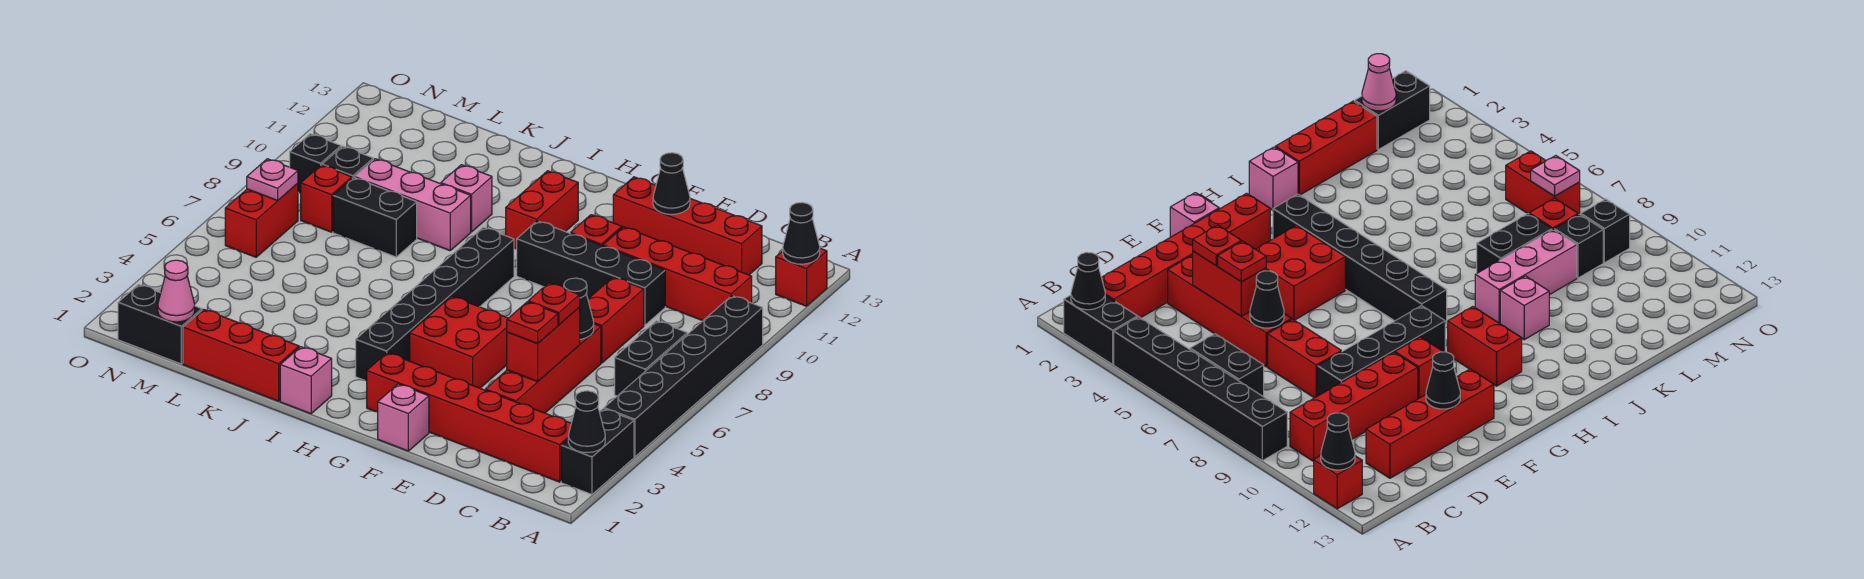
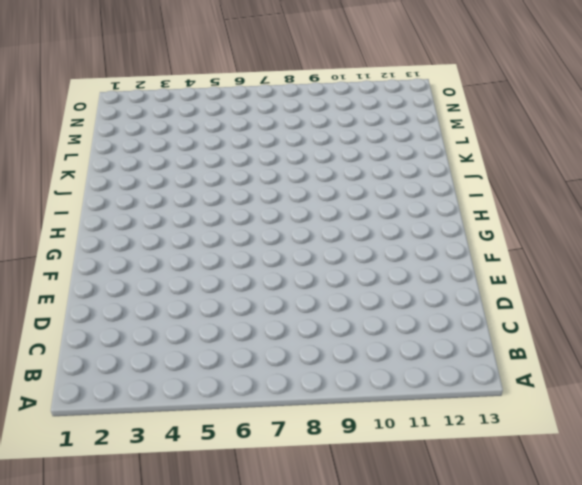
none -> black brick A2:A3 level 1
none -> black brick A4:A9 level 1
none -> red brick A12 level 1
none -> red brick B2:G2 level 1

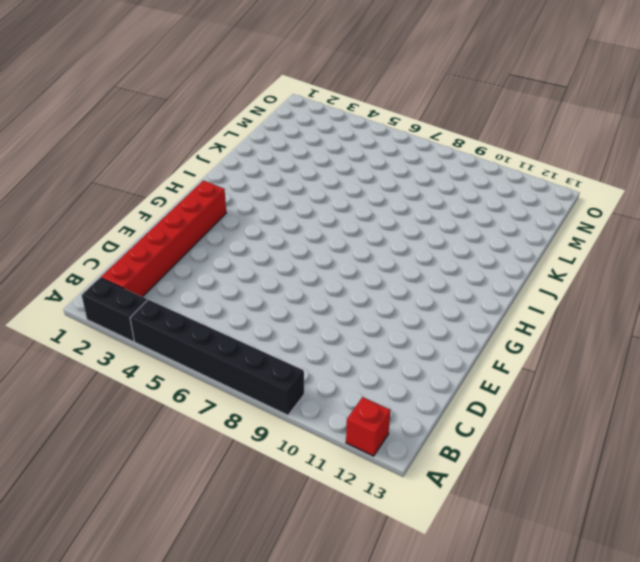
none -> black brick B6:B7 level 1
none -> red brick B10:E10 level 1
none -> red brick C12:F12 level 1
none -> red brick D3:D6 level 1

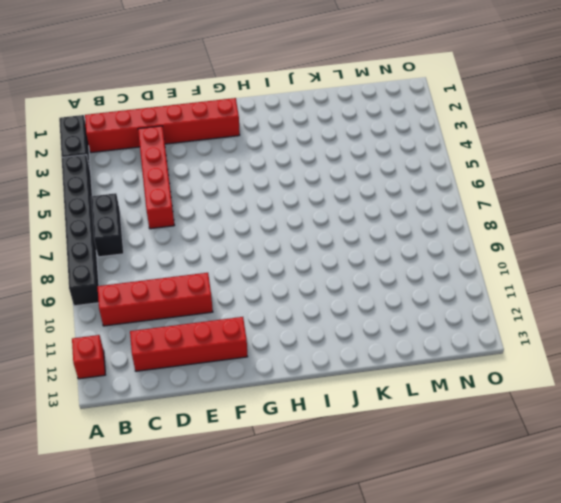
none -> red brick D7:D8 level 1
none -> black brick D9:G9 level 1
none -> pink brick F1 level 1
none -> red brick F4:G5 level 1

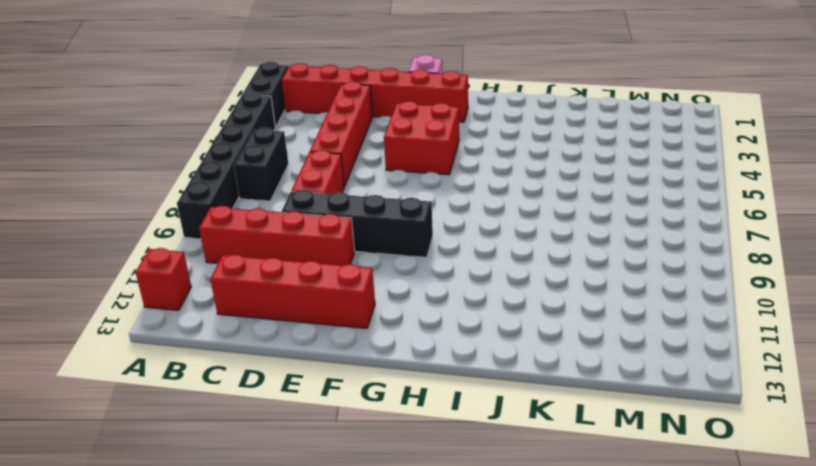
none -> red brick F10 level 1
none -> black brick H3:H8 level 1
none -> red brick H10:H11 level 1
none -> pink brick I1 level 1

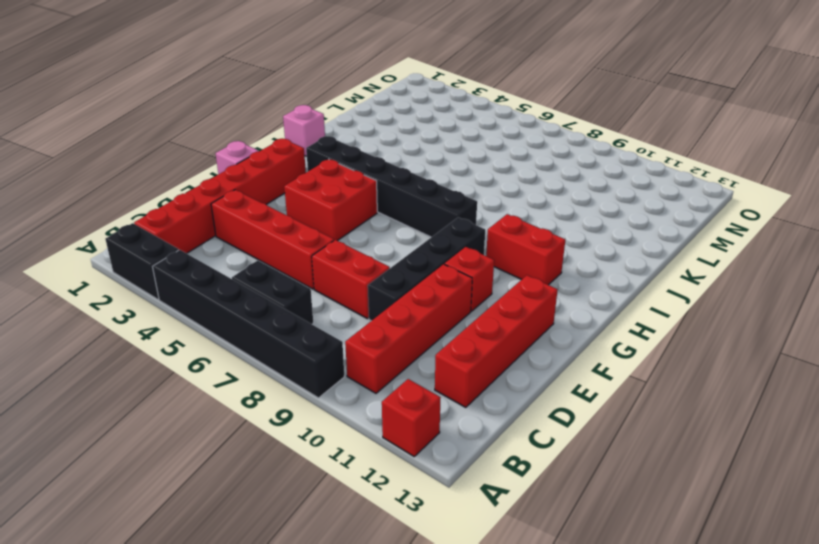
none -> red brick J1:L1 level 1
none -> pink brick J9:L9 level 1
none -> pink brick J10 level 1
none -> black brick K8:L8 level 1

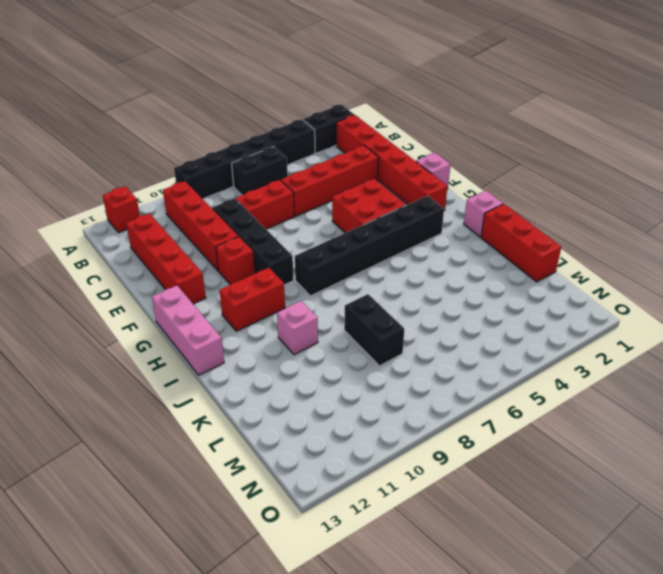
pink brick G13:I13 level 1 -> pink brick J9:L9 level 1
none -> black brick M1:N1 level 1
none -> red brick M8 level 1
none -> black brick M9 level 1
none -> red brick N6:N7 level 1

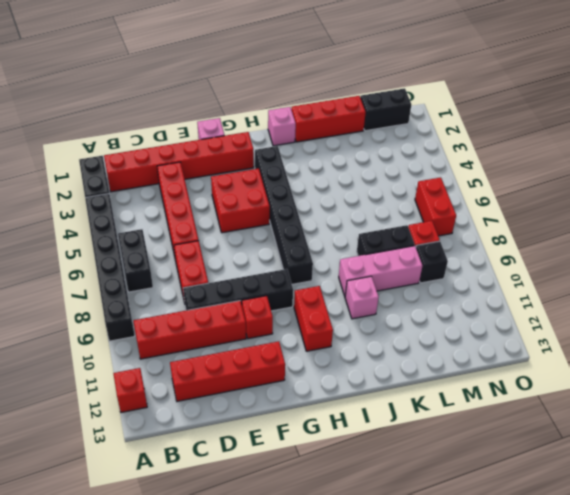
none -> black brick N9 level 1
none -> black cone A2 level 2
none -> black cone A12 level 2
none -> red brick D4:D5 level 2

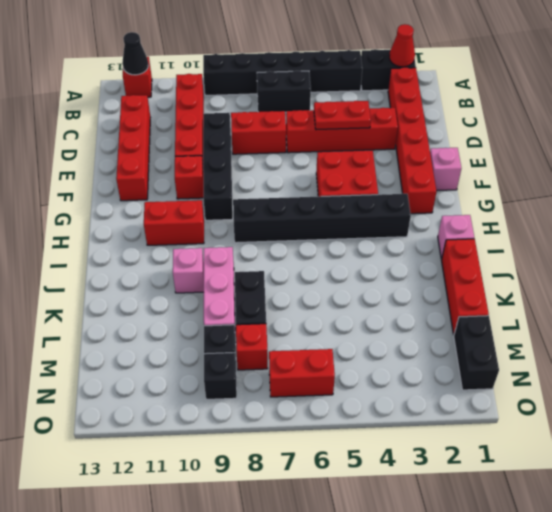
red cone A2 level 2 -> black cone A2 level 2
red plate D4:D5 level 2 -> red brick D4:D5 level 2
none -> black cone D6 level 2
none -> black cone E12 level 2
none -> pink cone M1 level 2
none -> pink plate N7 level 2

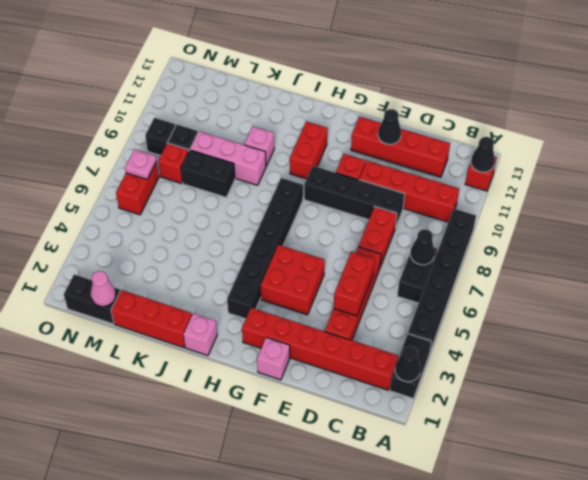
black cone B7 level 2 -> black cone D6 level 2
none -> red plate D4 level 3
none -> red plate D5 level 3

